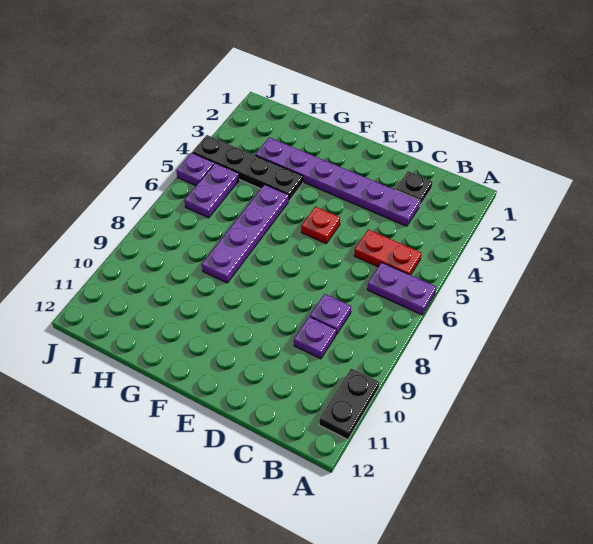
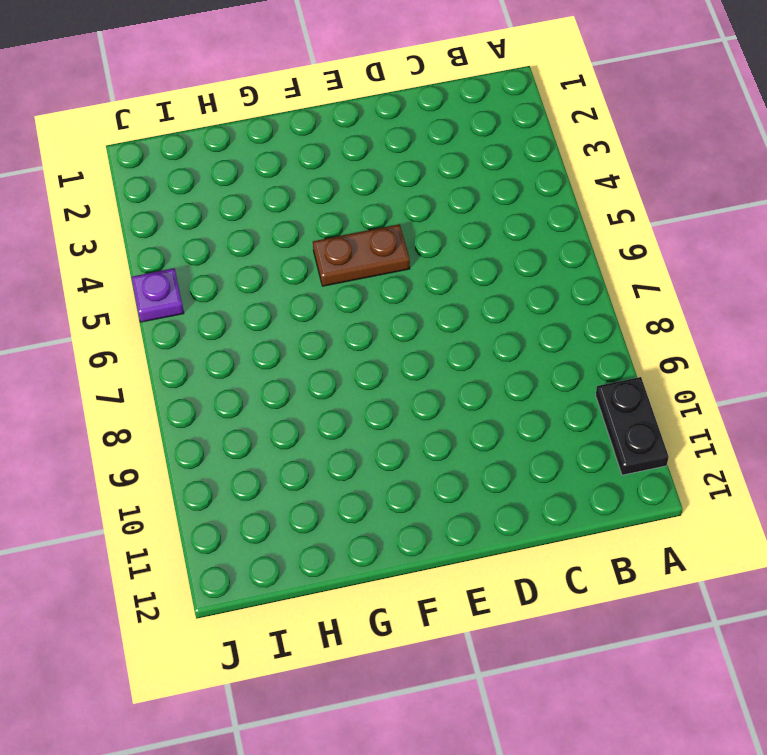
brown plate E5:F5 level 1 -> red plate E5 level 1
none -> purple plate A6:B6 level 1
none -> red plate B5:C5 level 1
none -> black plate C2 level 1

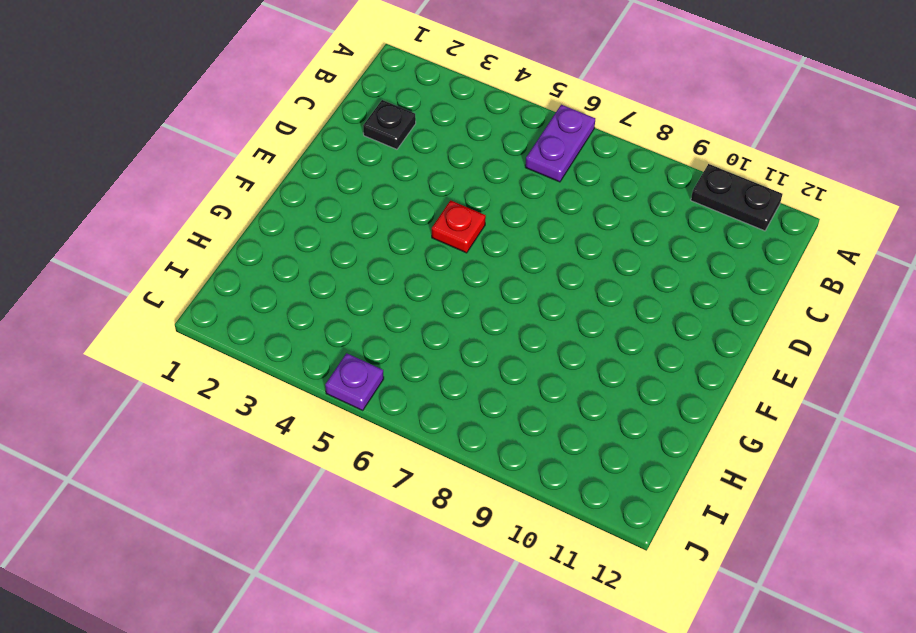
none -> red plate B5:C5 level 1
none -> purple plate C3:H3 level 1
none -> purple plate C8 level 1

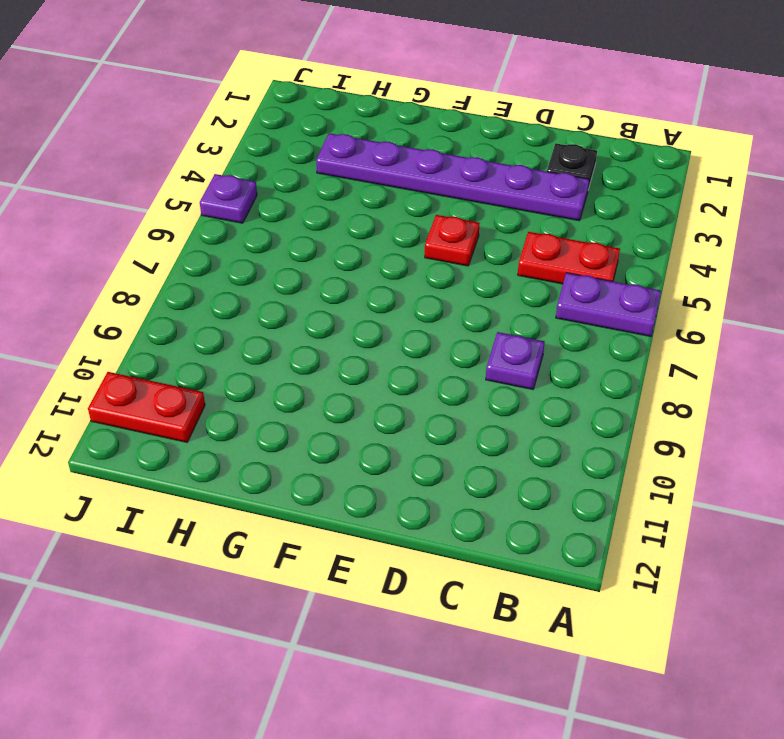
red plate I11:J11 level 1 -> none
none -> black plate A10:A11 level 1
none -> purple plate C9 level 1
none -> black plate G4:J4 level 1

